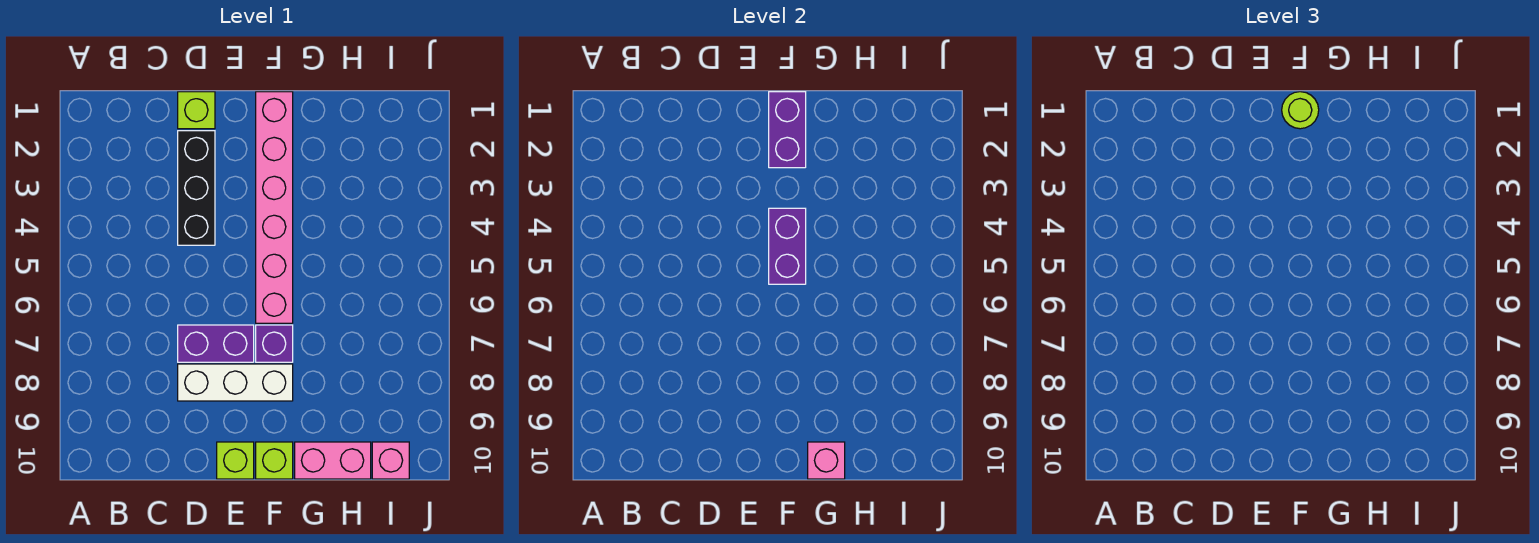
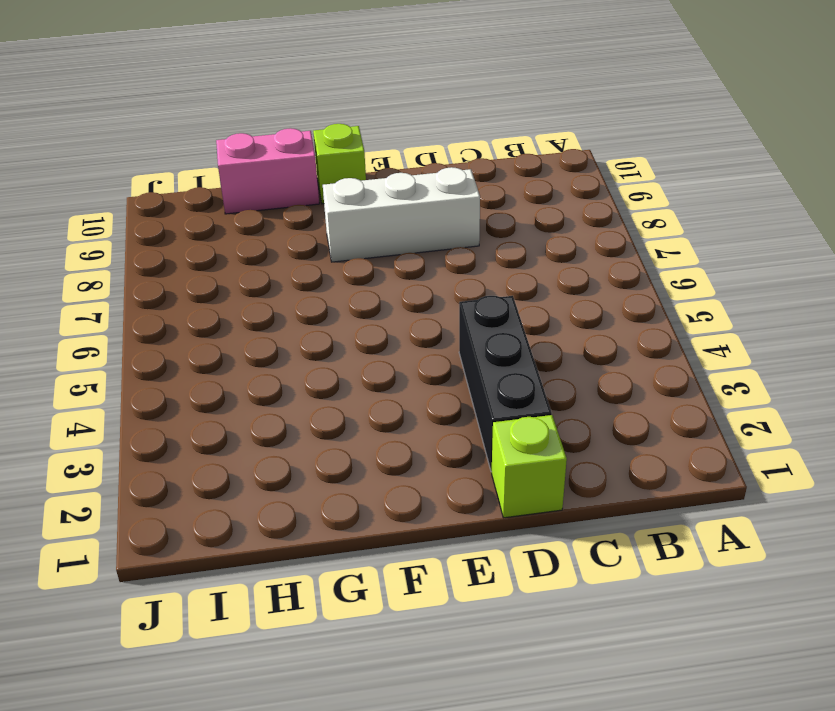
none -> purple brick D7:E7 level 1
none -> lime brick E10 level 1
none -> pink brick F1:F6 level 1

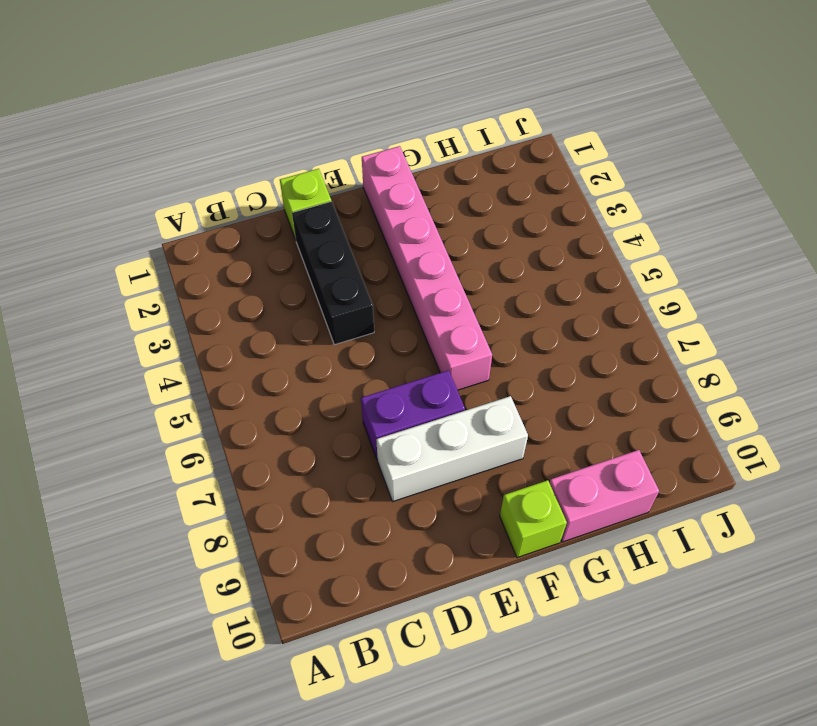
none -> lime brick E10 level 1
none -> purple brick F7 level 1
none -> pink brick I10 level 1

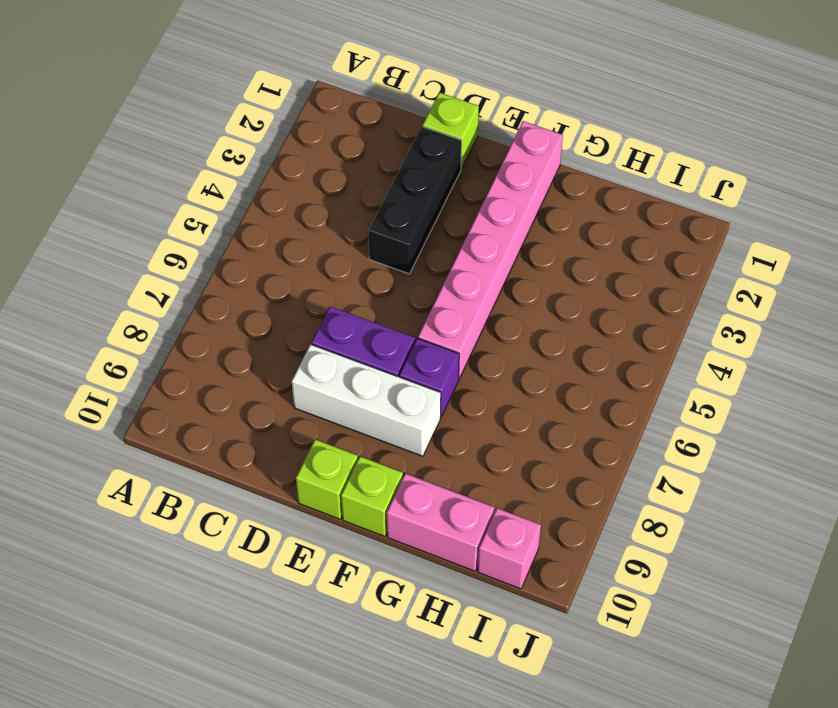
none -> purple brick F1:F2 level 2
none -> purple brick F4:F5 level 2
none -> pink brick G10 level 2

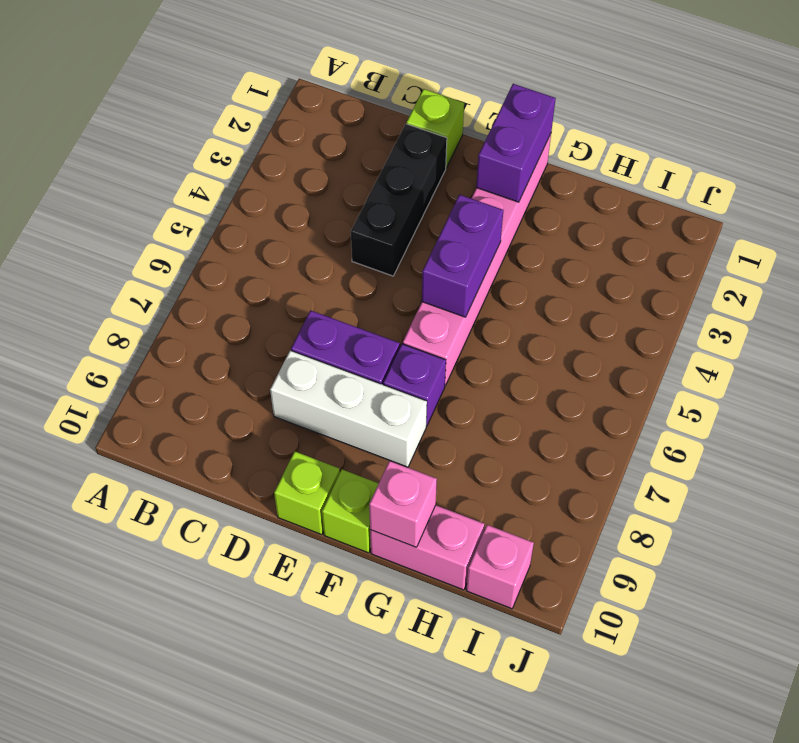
none -> lime round brick F1 level 3

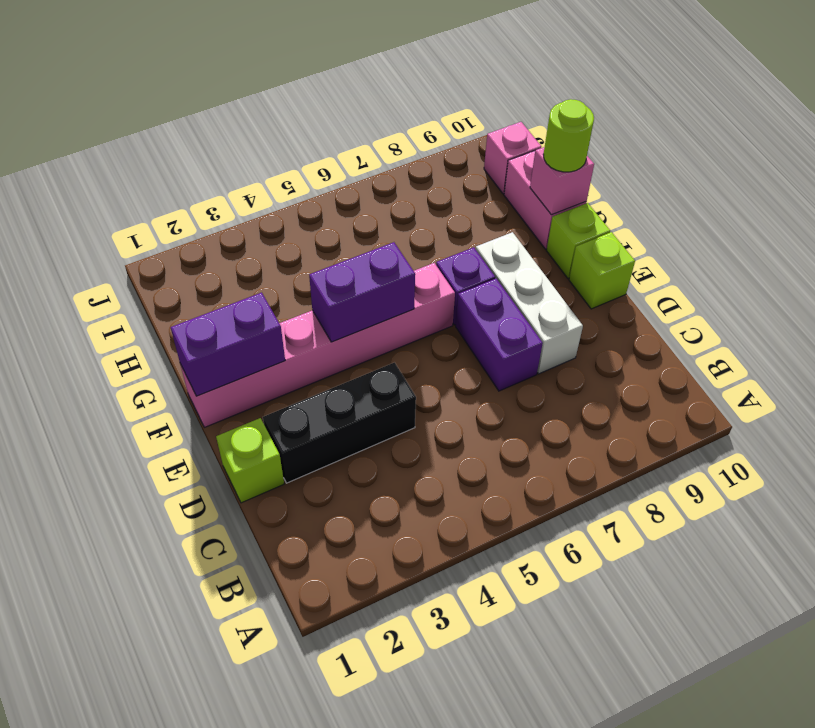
lime round brick G10 level 3 -> lime round brick F1 level 3

